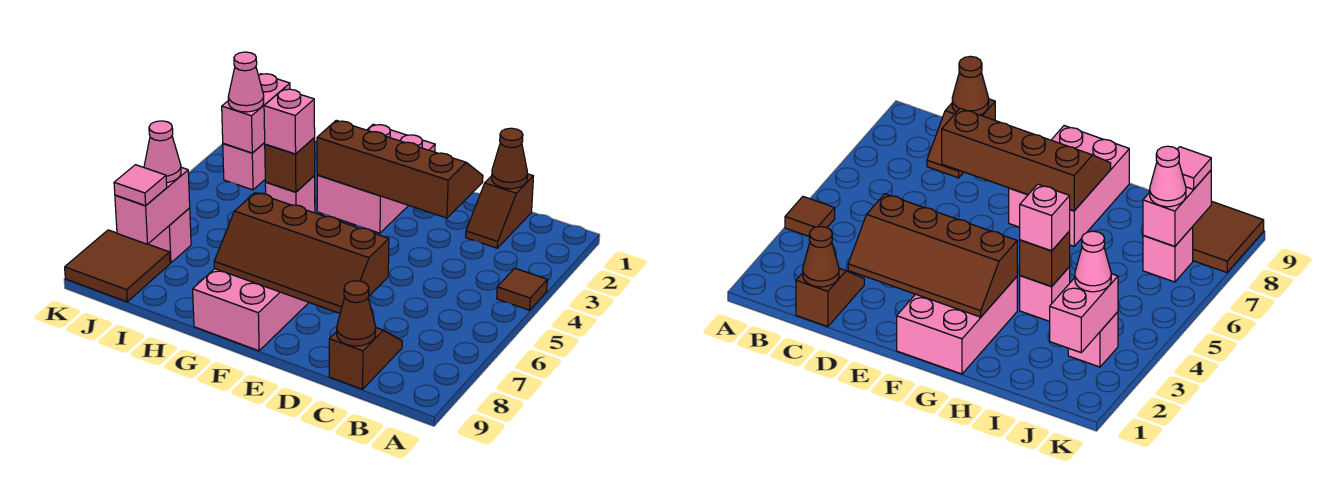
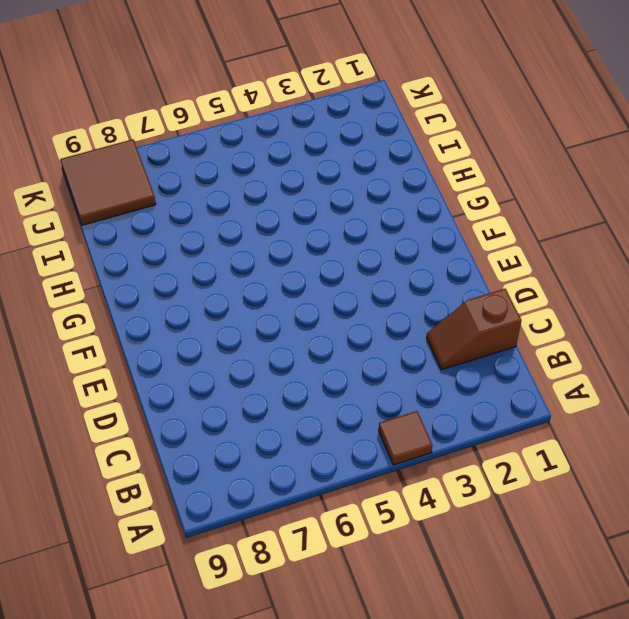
none -> brown slope C8:C9 level 1 top 9
none -> pink brick F1:G3 level 1
none -> pink brick F7:G9 level 1

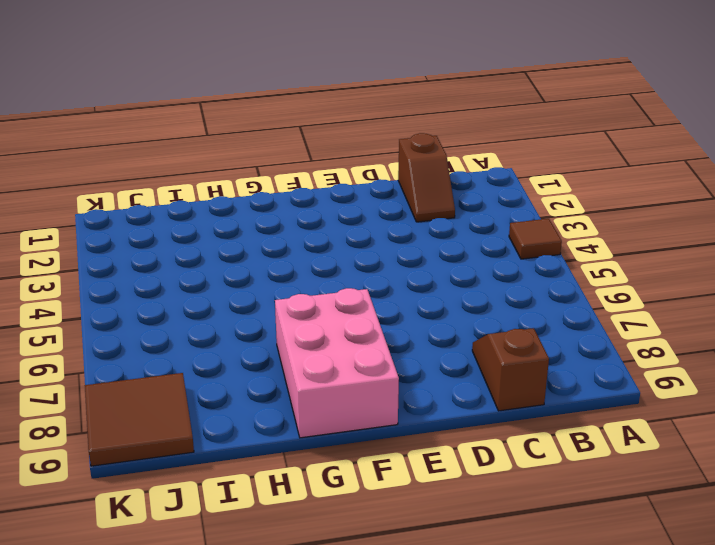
none -> pink brick F1:G3 level 1
none -> pink brick H4 level 1
none -> pink brick J3 level 1

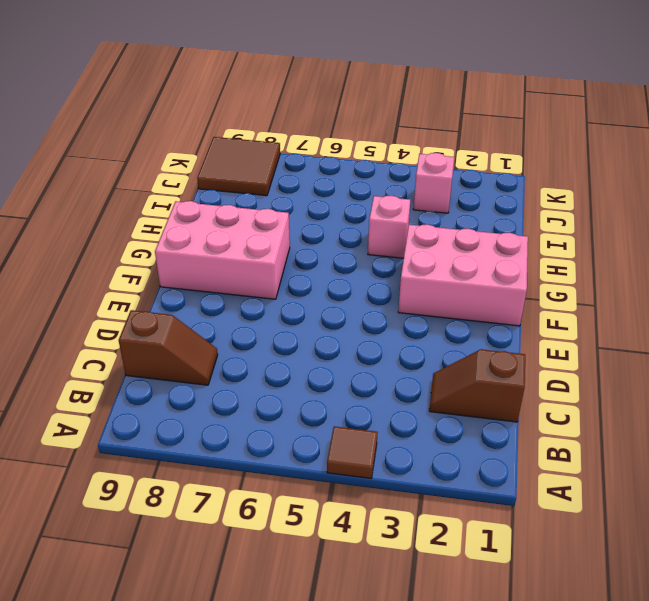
none -> pink brick J7 level 1
none -> brown cone C1 level 2
none -> brown cone C9 level 2

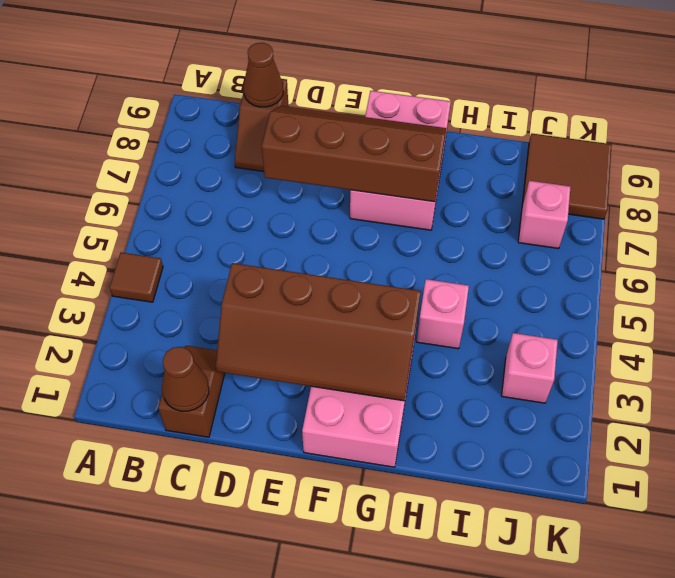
none -> brown brick H4 level 2
none -> pink brick J2:J3 level 2
none -> pink brick J7:J8 level 2

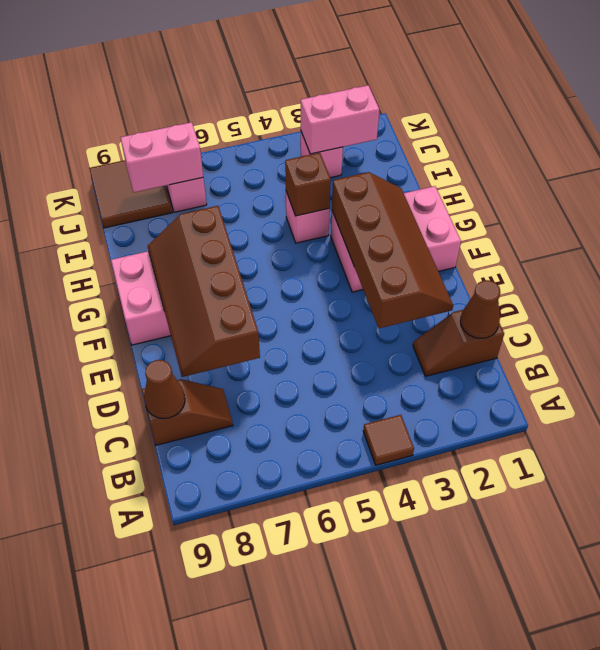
none -> pink brick H4 level 3
none -> pink cone J3 level 3
none -> pink cone J7 level 3

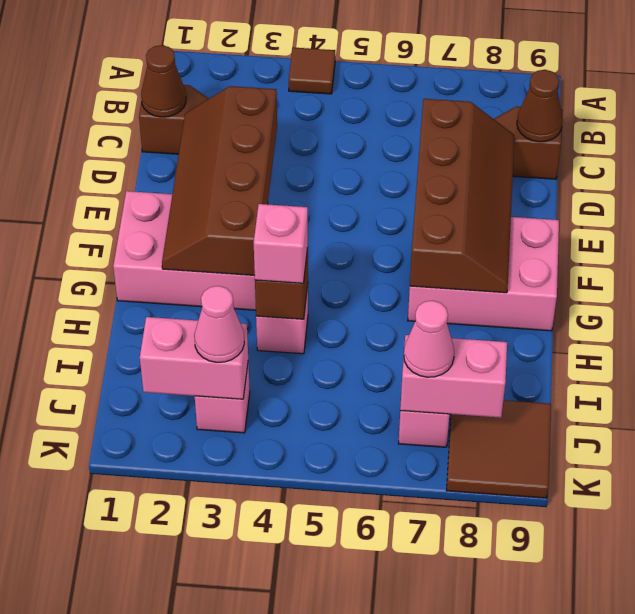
none -> pink tile J8 level 3

